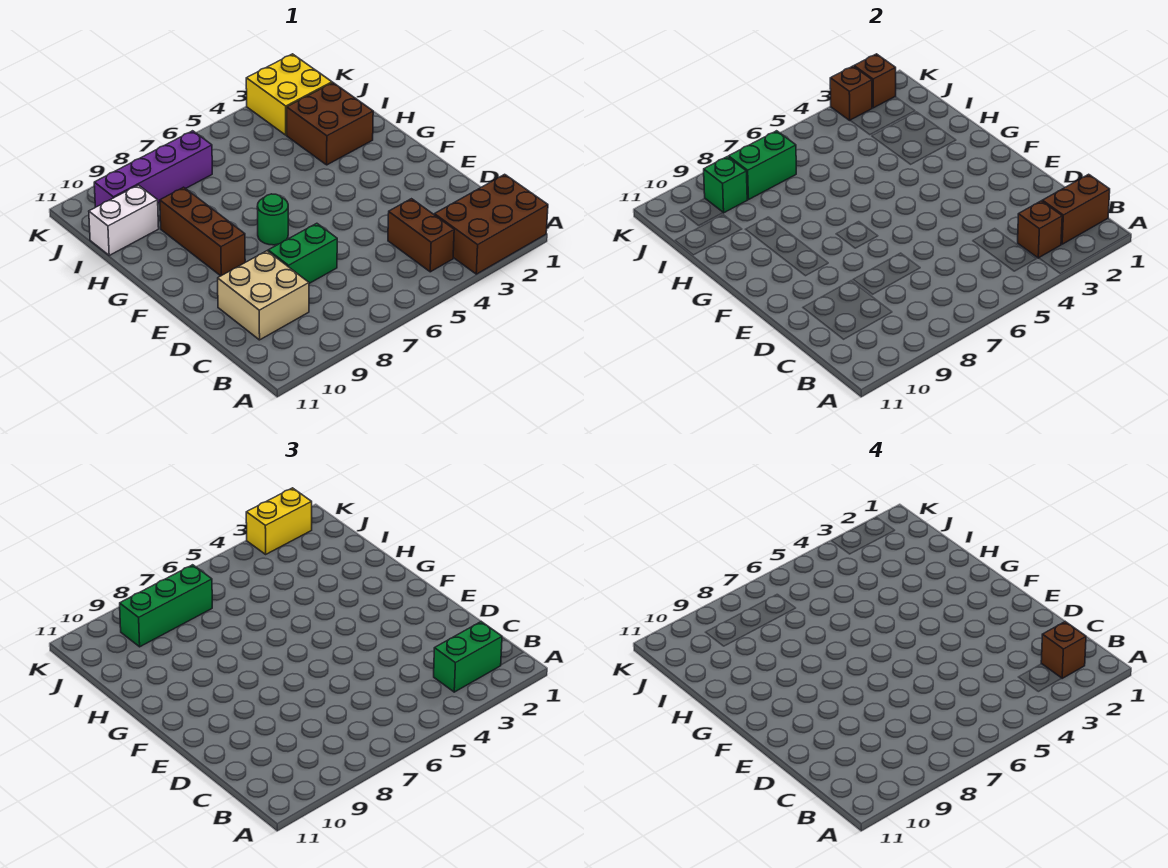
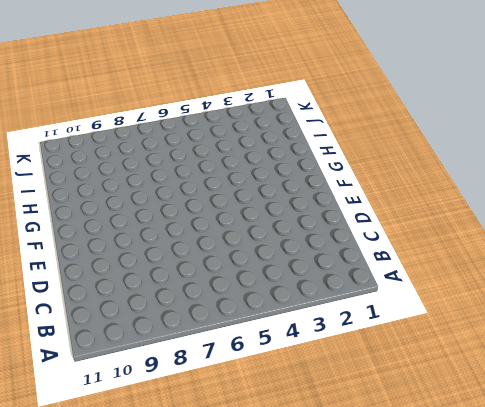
none -> brown brick A1:B3 level 1
none -> brown brick B4:C4 level 1
none -> tan brick C9:D10 level 1

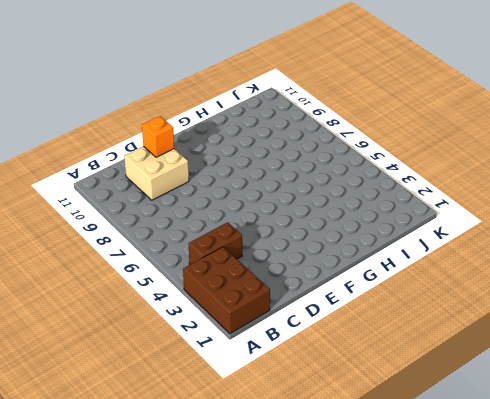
orange brick D10 level 2 -> none
none -> green brick D7:D8 level 1
none -> green round brick F7 level 1
none -> brown brick F9:H9 level 1

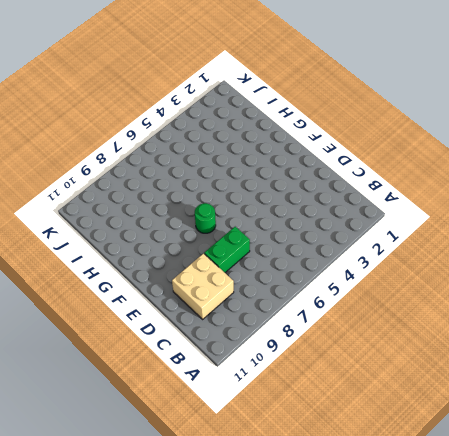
none -> brown brick A1:B3 level 1
none -> brown brick B4:C4 level 1
none -> brown brick F9:H9 level 1

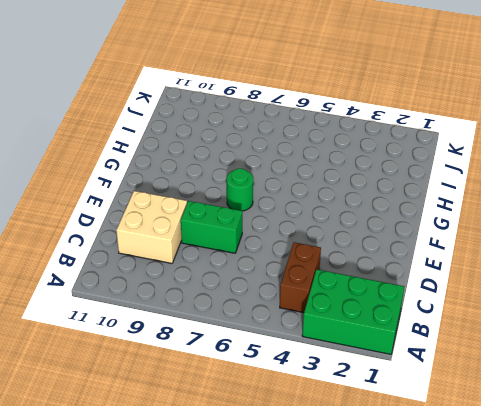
green brick A1:B3 level 1 -> brown brick A1:B3 level 1
none -> brown brick F9:H9 level 1
none -> brown brick H2:I3 level 1
none -> white brick I10:I11 level 1

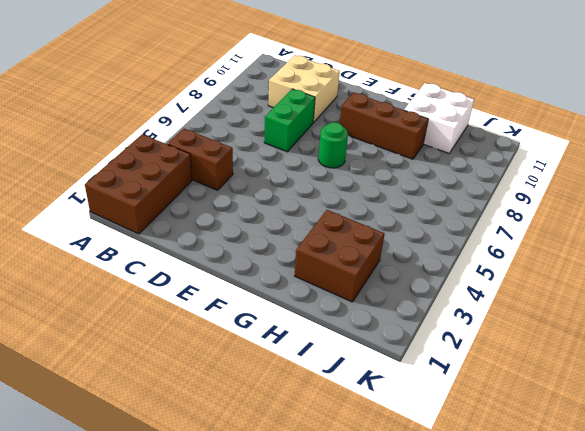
white brick H10:I11 level 1 -> white brick I10:I11 level 1
none -> yellow brick J2:K3 level 1
none -> purple brick J7:J10 level 1
none -> brown brick B1:B2 level 2

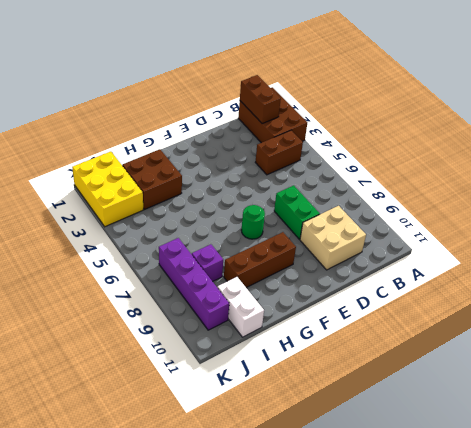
purple brick I8 level 1 -> none
yellow brick J1:K3 level 1 -> yellow brick J2:K3 level 1
none -> brown brick B3 level 2
none -> green brick J7:J8 level 2
none -> green brick J9 level 2

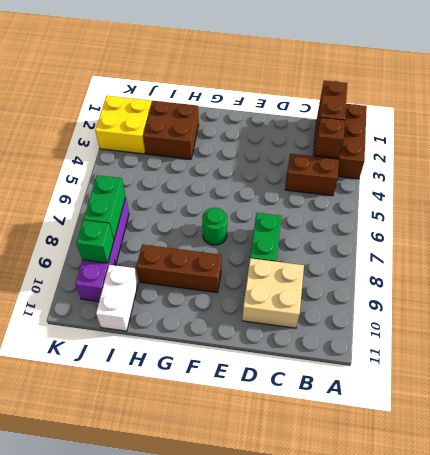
none -> brown brick K2 level 2
none -> brown brick K3 level 2
none -> green brick B2:B3 level 3

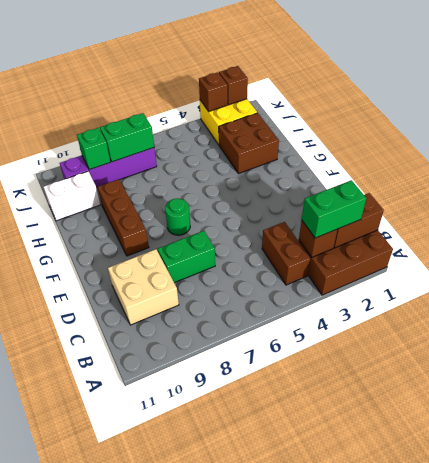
none -> green brick J7:J9 level 3
none -> yellow brick K2:K3 level 3
none -> brown brick B2 level 4

